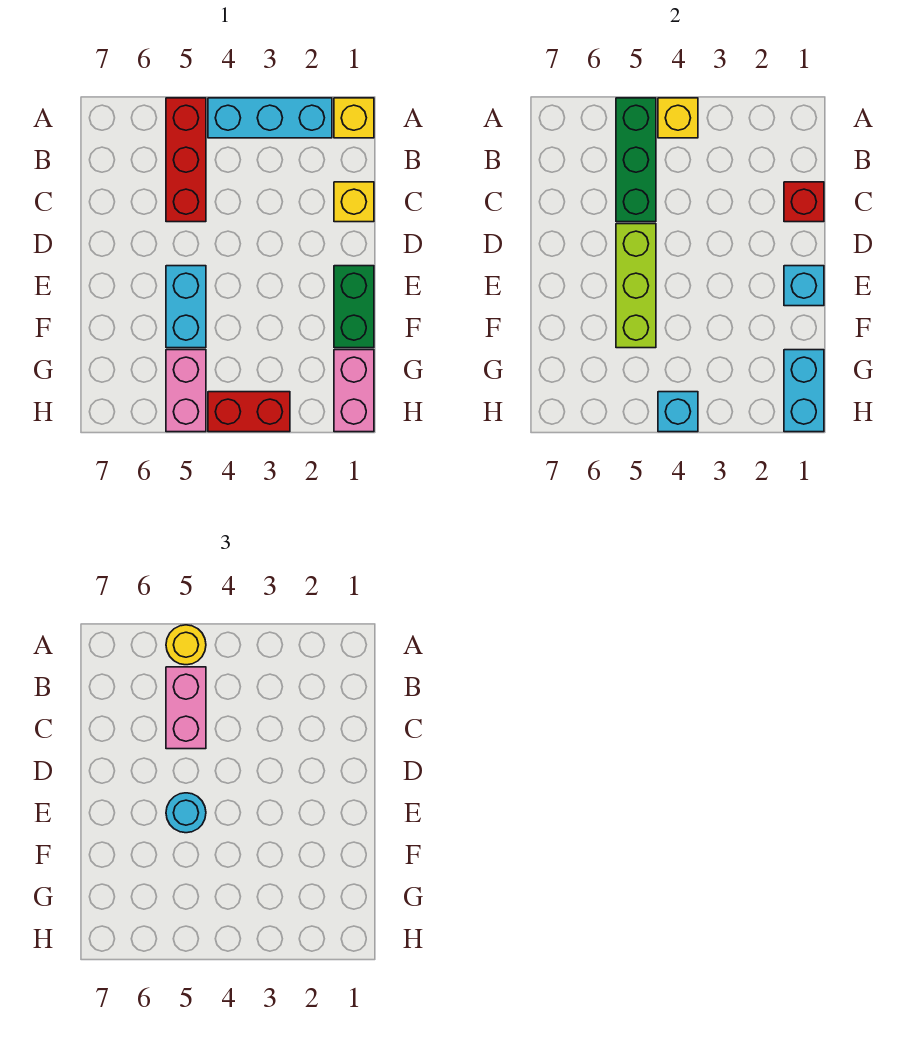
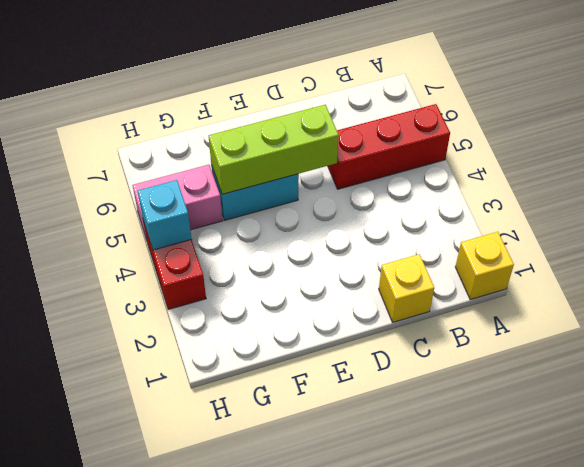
none -> cyan brick A2:A4 level 1
none -> green brick E1:F1 level 1
none -> pink brick G1:H1 level 1

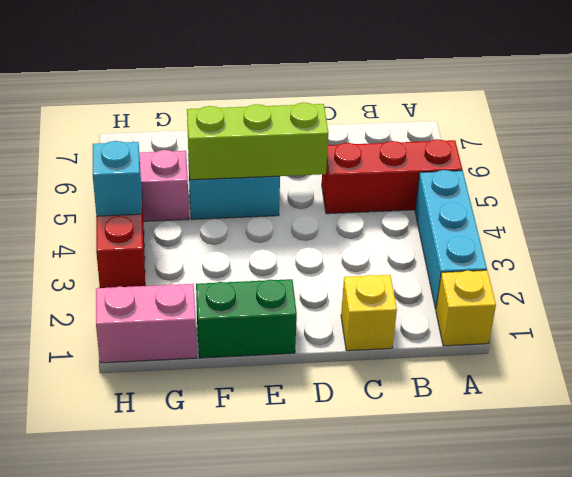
none -> yellow brick A4 level 2
none -> green brick A5:C5 level 2
none -> red brick C1 level 2

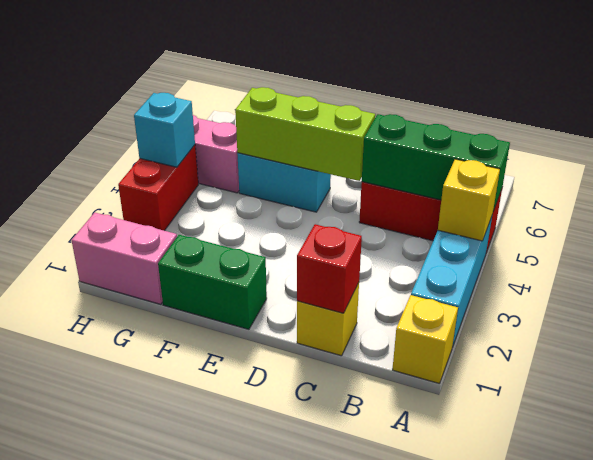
none -> cyan brick E1 level 2
none -> cyan brick G1:H1 level 2
none -> yellow round brick A5 level 3

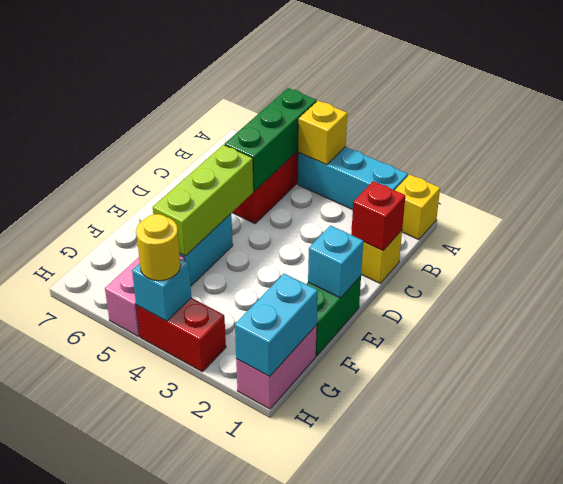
yellow round brick H4 level 3 -> yellow round brick A5 level 3
none -> pink brick B5:C5 level 3
none -> cyan round brick E5 level 3

